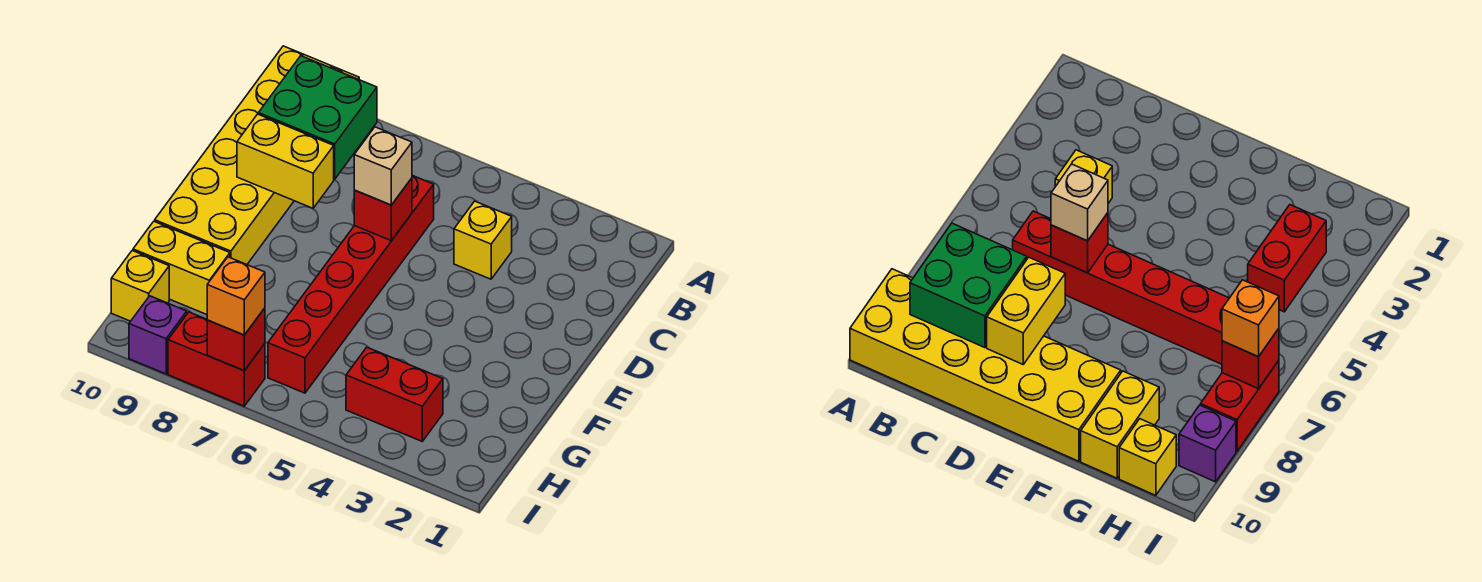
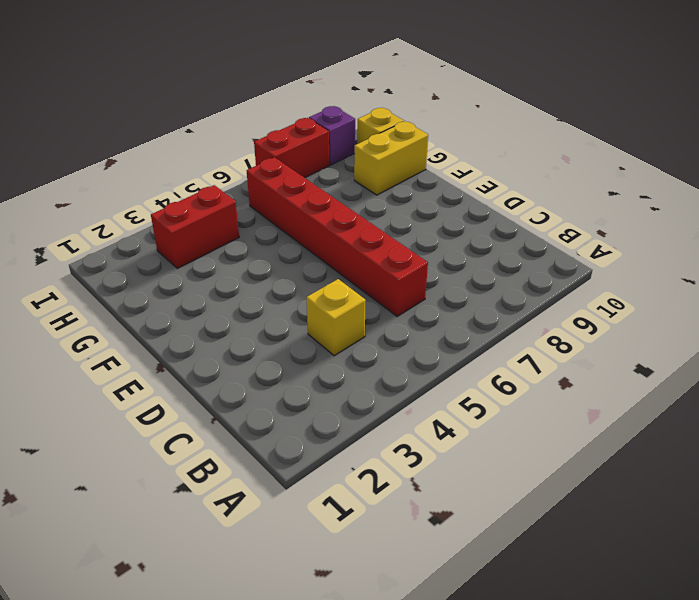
none -> yellow brick A9:F10 level 1
none -> green brick B8:C9 level 2
none -> red brick D6 level 2

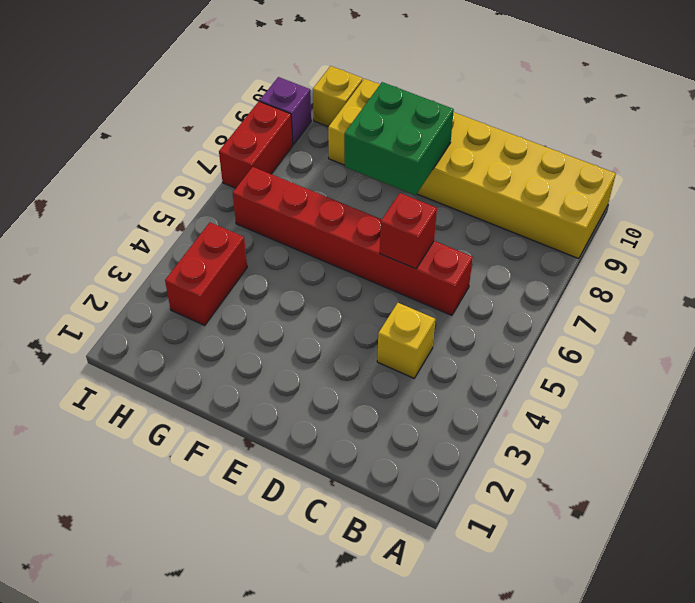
green brick E8:F9 level 2 -> green brick B8:C9 level 2
none -> yellow brick D8:D9 level 2
none -> red brick I7 level 2
none -> tan brick D6 level 3

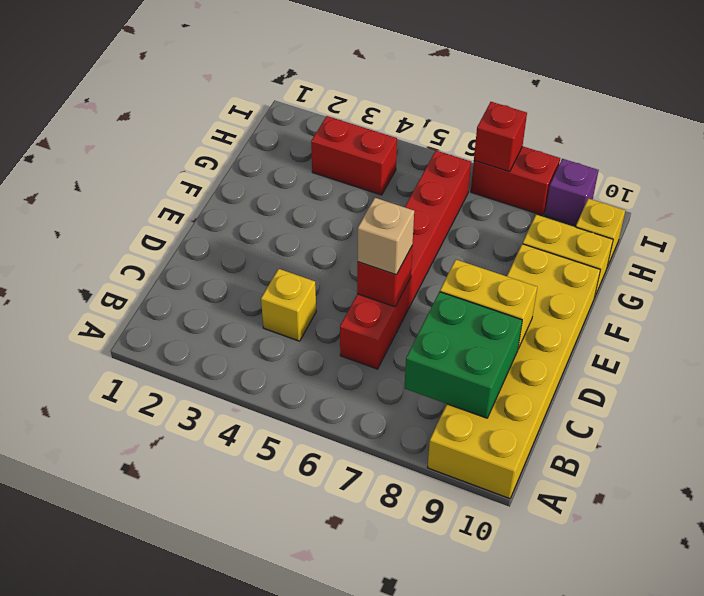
none -> orange brick I7 level 3

